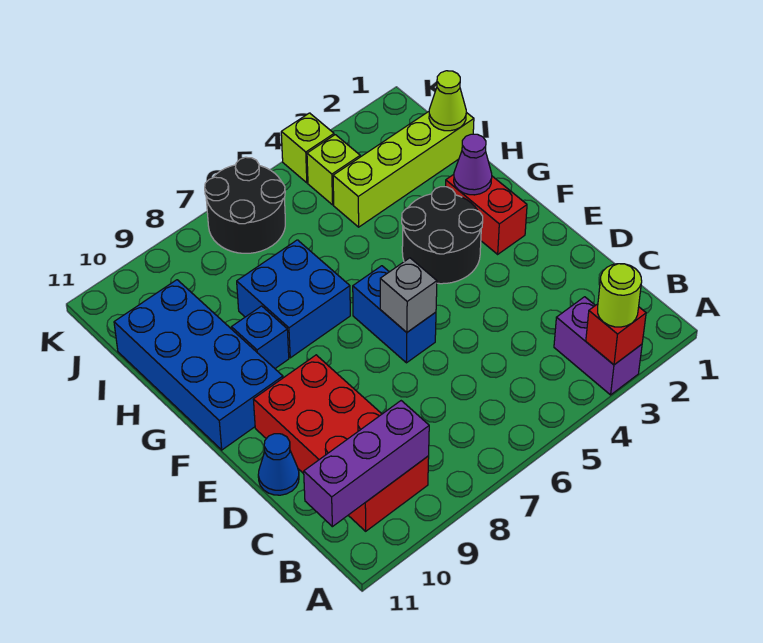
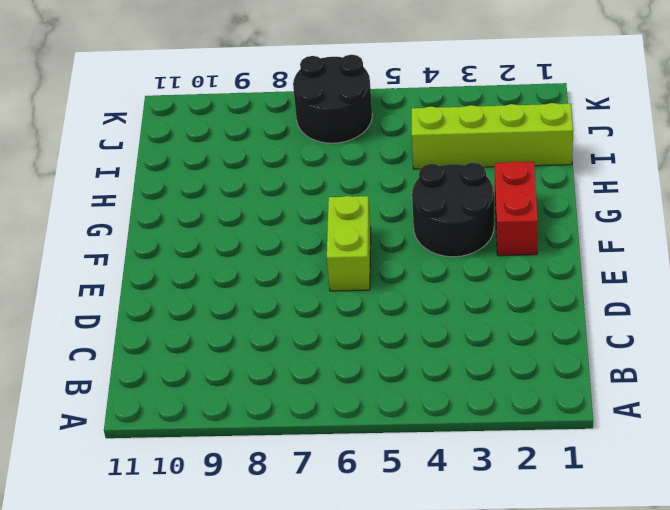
lime brick E6:F6 level 1 -> blue brick E6:F6 level 1
none -> purple brick A3:B3 level 1
none -> red brick B9:E10 level 1
none -> blue cone D11 level 1

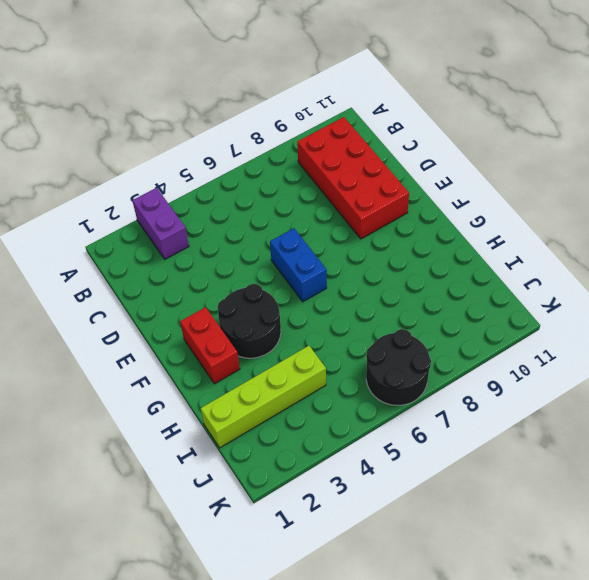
none -> blue cone D11 level 1
none -> blue brick F10:I11 level 1
none -> blue brick G7:H8 level 1

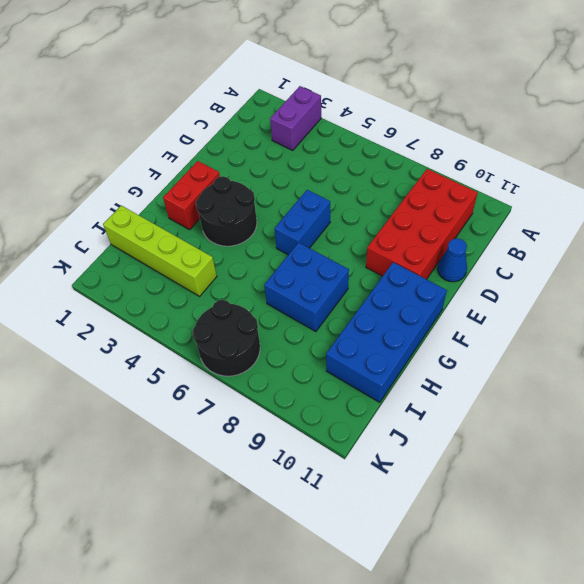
none -> blue brick G9 level 1
none -> lime brick J4 level 1
none -> lime brick K4 level 1

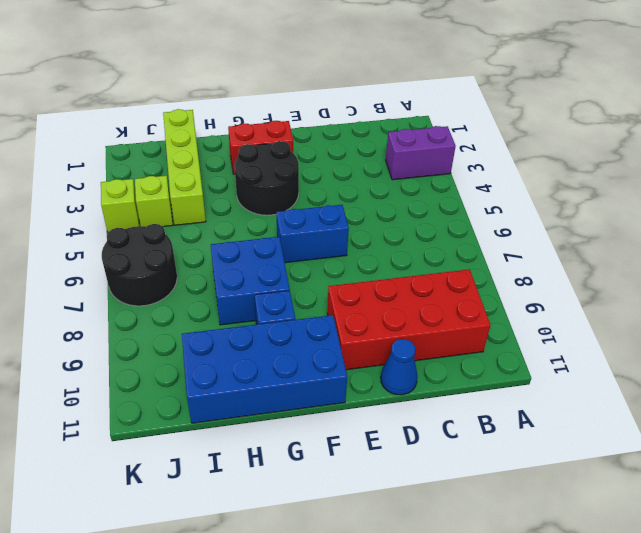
none -> red brick A3 level 2
none -> purple brick B9:B11 level 2
none -> grey brick E6 level 2

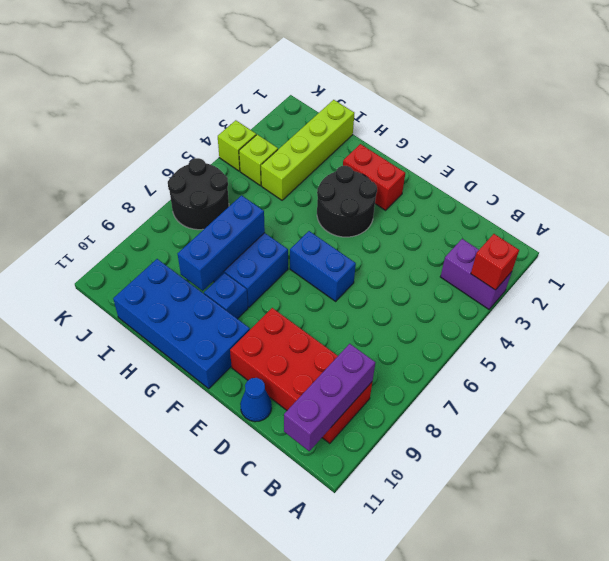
blue brick H7:H9 level 2 -> none
none -> grey brick E6 level 2
none -> purple cone G2 level 2
none -> lime cone I1 level 2

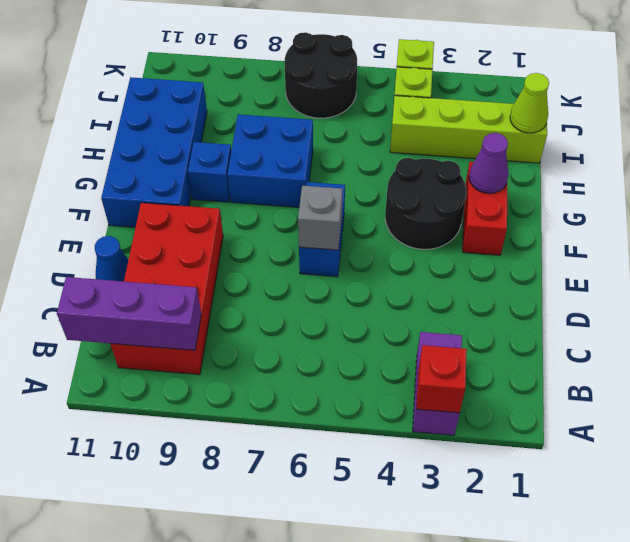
none -> lime round brick A3 level 3

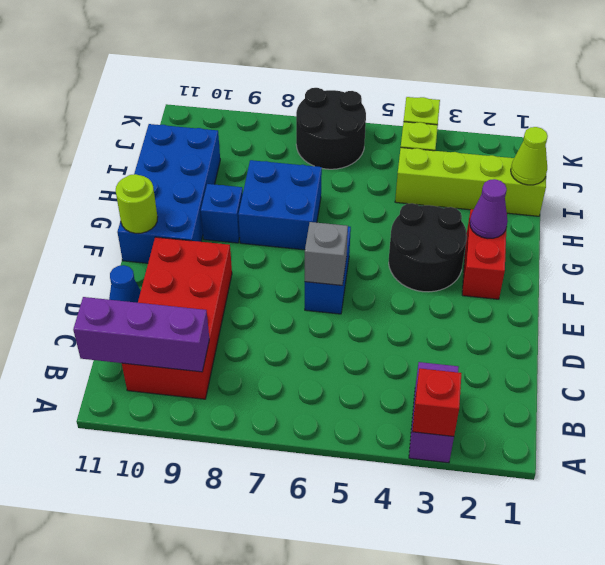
lime round brick F11 level 2 -> lime round brick A3 level 3

